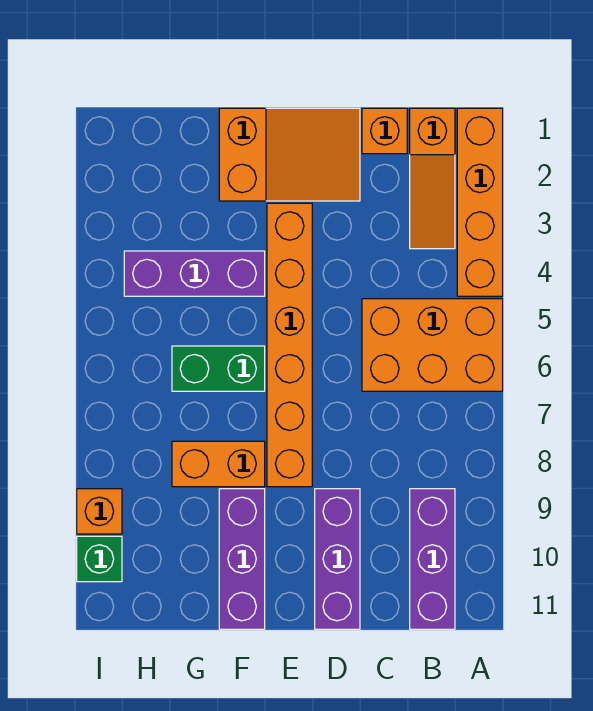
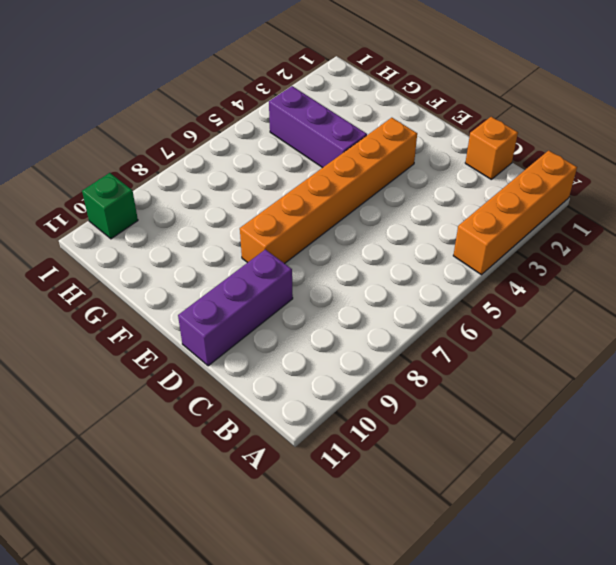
none -> orange brick A5:C6 level 1
none -> orange slope B1:B3 level 1 top 1
none -> purple brick B9:B11 level 1

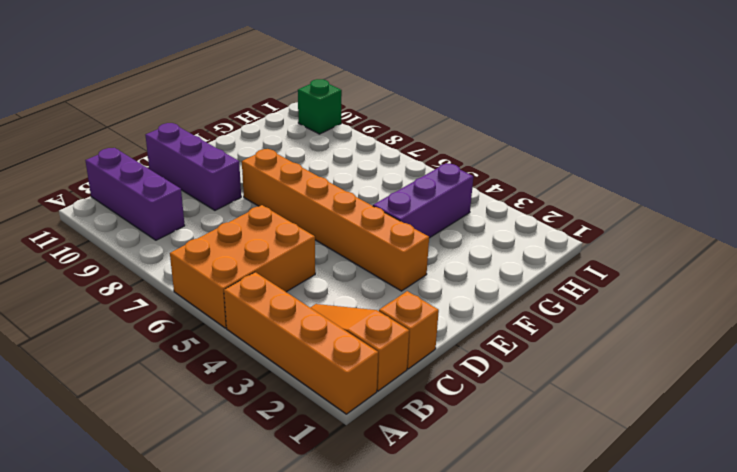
none -> orange slope D1:F2 level 1 top F
none -> green brick F6:G6 level 1
none -> orange brick F8:G8 level 1

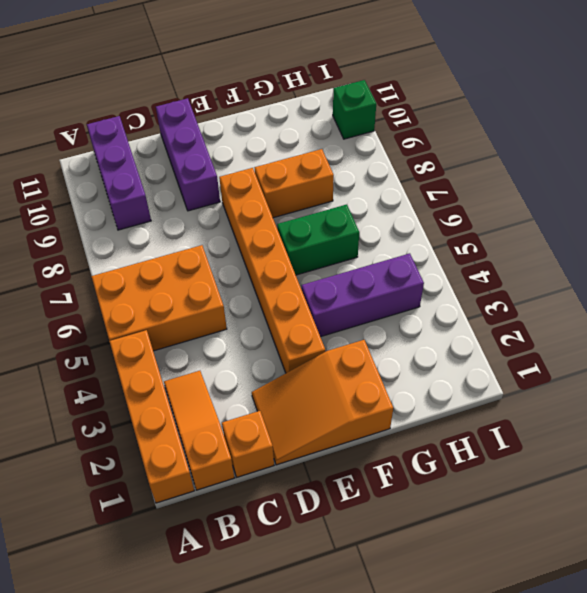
none -> purple brick F9:F11 level 1
none -> orange brick I9 level 1

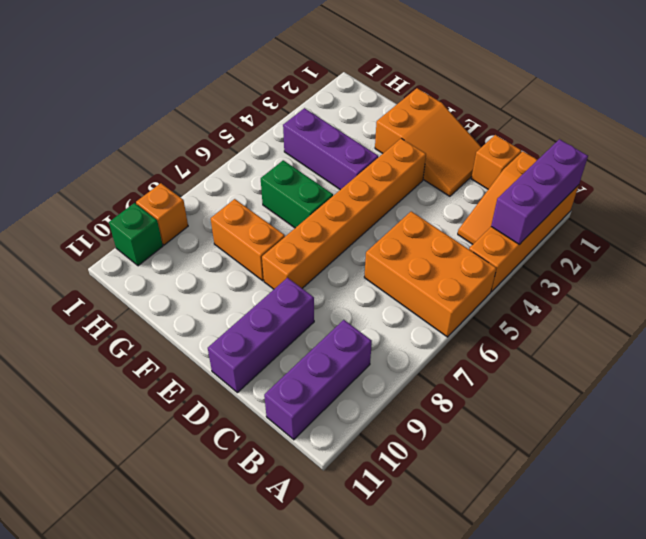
purple brick A1:A3 level 2 -> purple brick F9:F11 level 1

